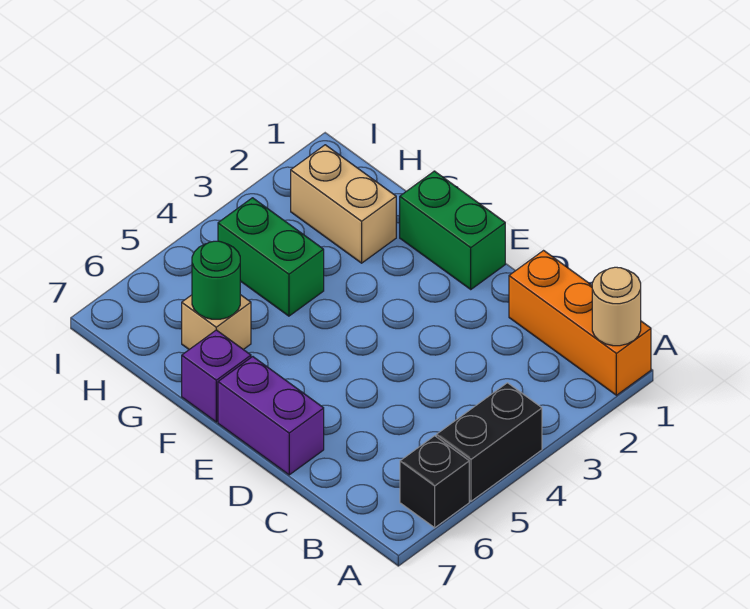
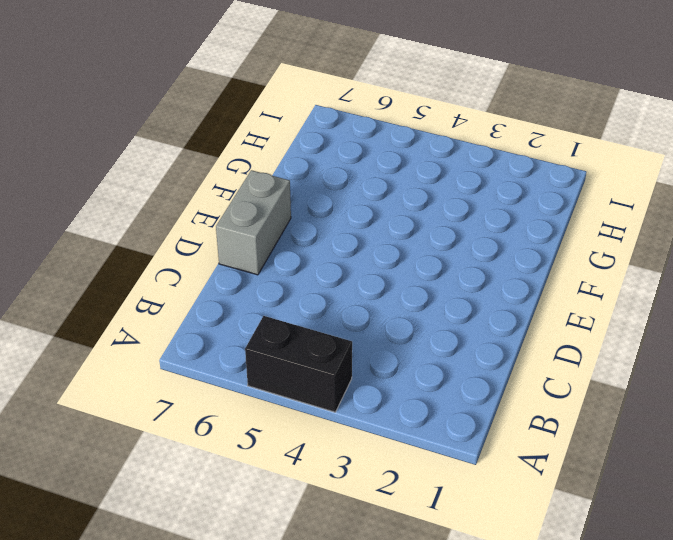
grey brick D7:E7 level 1 -> purple brick D7:E7 level 1
none -> orange brick A1:C1 level 1
none -> black brick A6 level 1

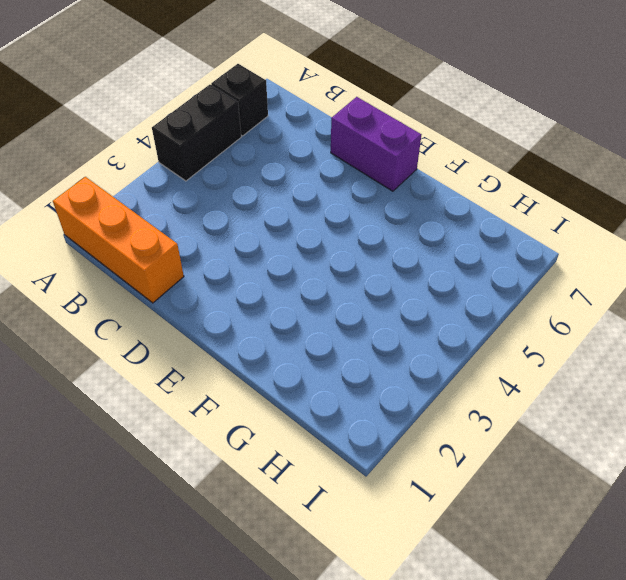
none -> green brick E1:F1 level 1
none -> purple brick F7 level 1

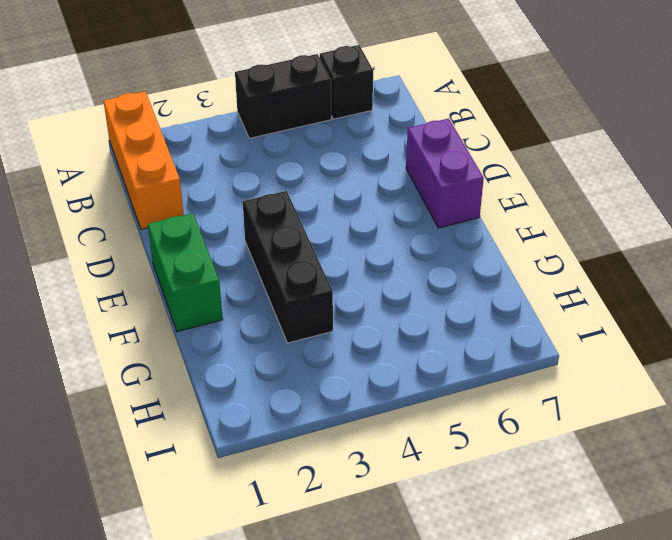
black brick E3:G3 level 1 -> none
none -> purple brick F7 level 1
none -> tan brick G2:H2 level 1

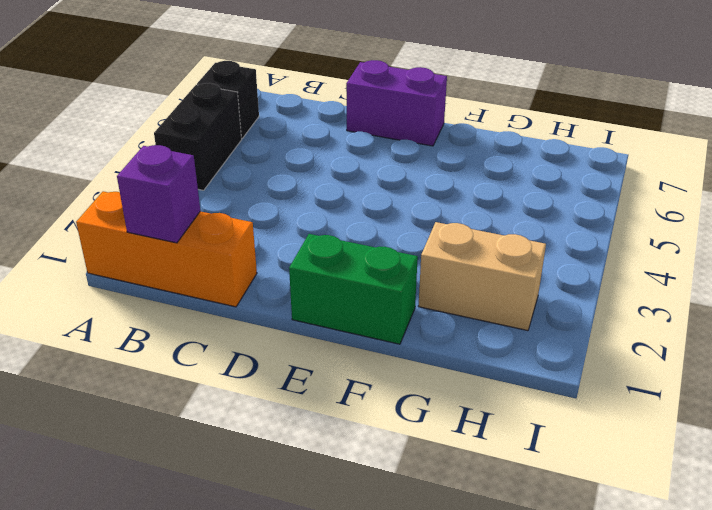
purple brick B1 level 2 -> purple brick F7 level 1
none -> green brick G4:H4 level 1
none -> tan brick G6 level 1

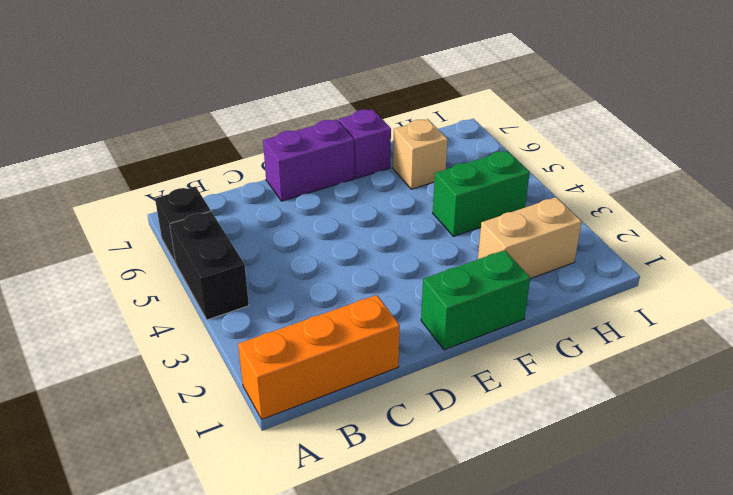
none -> tan round brick A1 level 2
none -> green round brick G6 level 2

